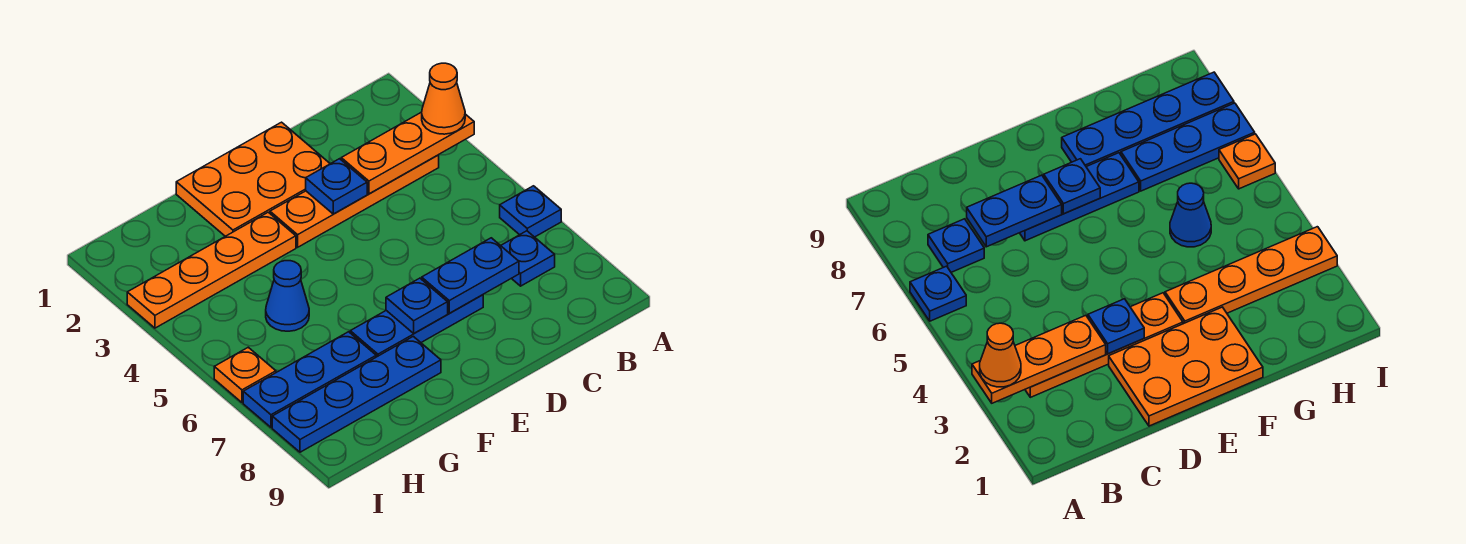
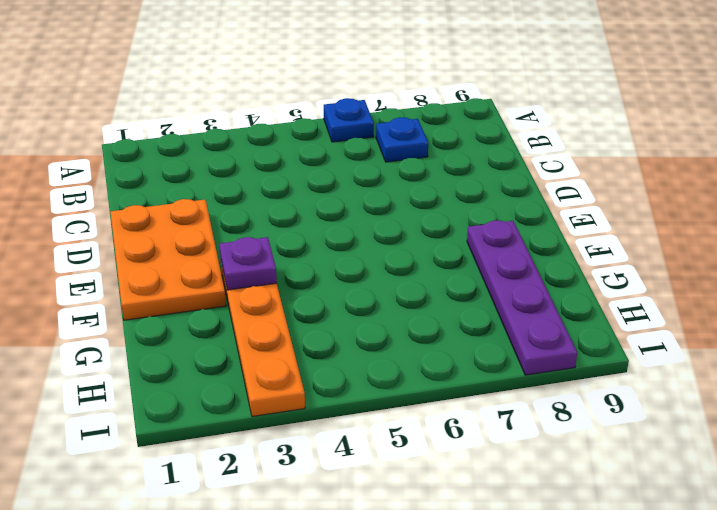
purple plate F3 level 2 -> none
purple plate F8:I8 level 1 -> blue plate F8:I8 level 1
none -> orange plate B3:E3 level 1
none -> blue plate D7:F7 level 1
none -> blue cone G5 level 1

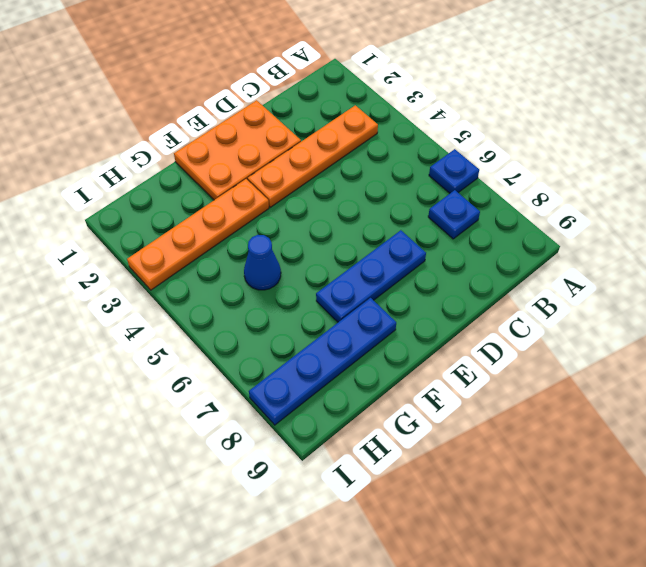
none -> blue plate G7:I7 level 1
none -> orange plate I6 level 1
none -> orange plate A3:C3 level 2

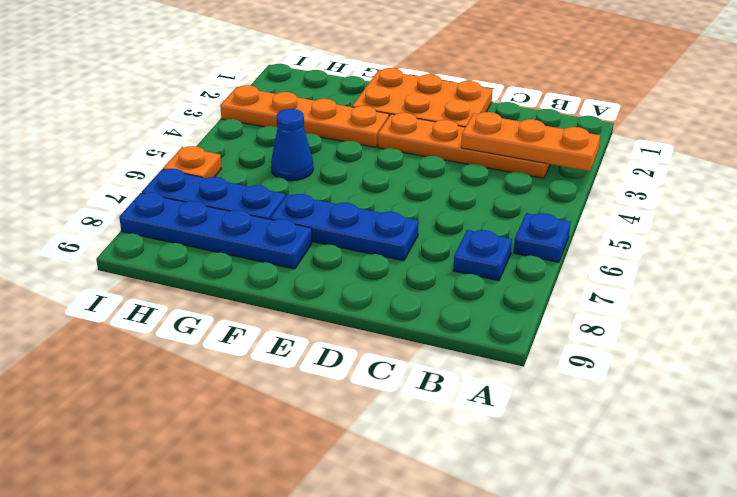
none -> blue plate C7:D7 level 2
none -> blue plate D3 level 2
none -> blue plate E7 level 2

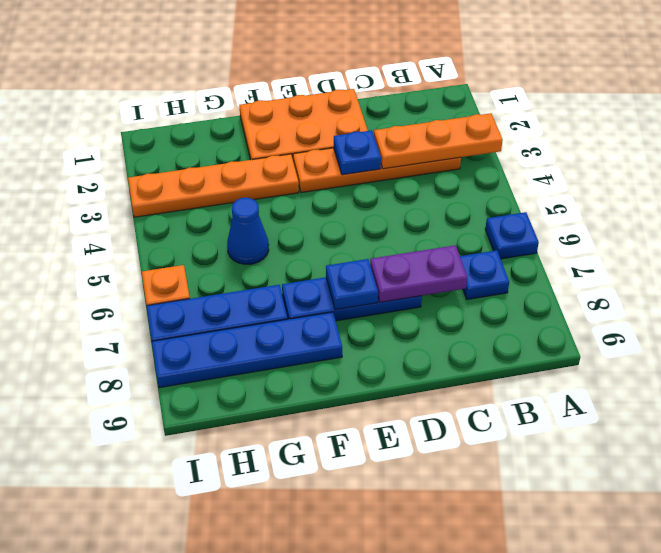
purple plate C7:D7 level 2 -> blue plate C7:D7 level 2
none -> orange cone A3 level 3

